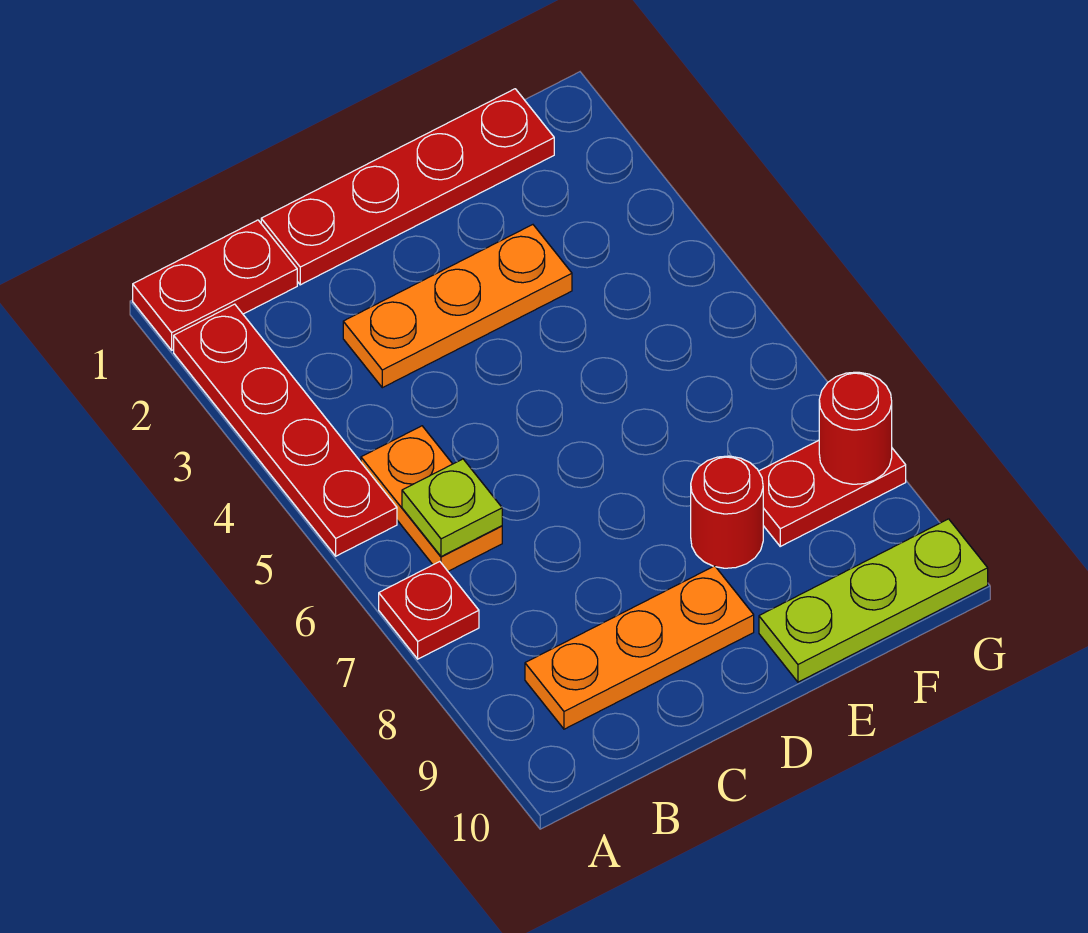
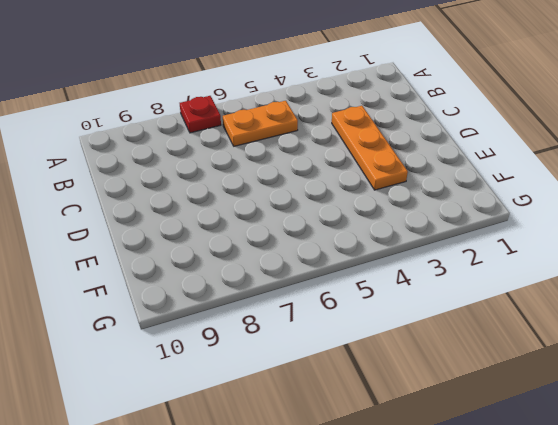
none -> red plate A1:B1 level 1
none -> red plate A2:A5 level 1
none -> orange plate B9:D9 level 1

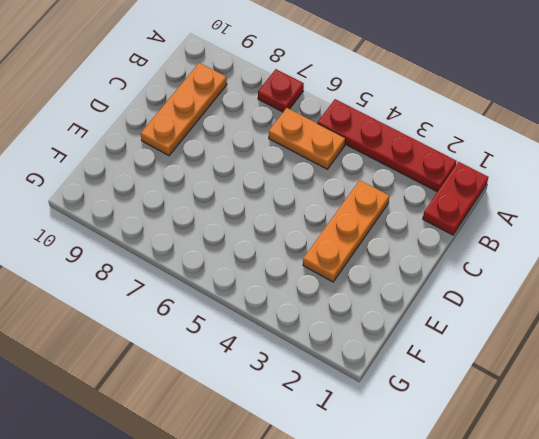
none -> red plate C1:F1 level 1
none -> red round brick E8 level 1
none -> lime plate E10:G10 level 1

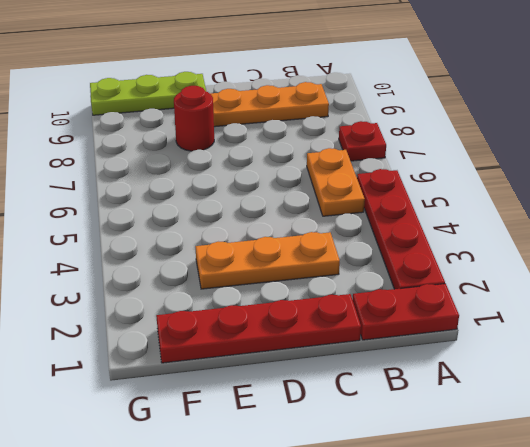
none -> red plate F8:G8 level 1
none -> lime plate B6 level 2
none -> red round brick G8 level 2

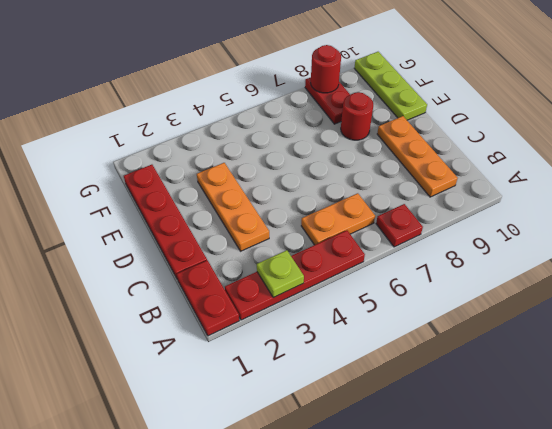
lime plate A3 level 2 -> lime plate B6 level 2

